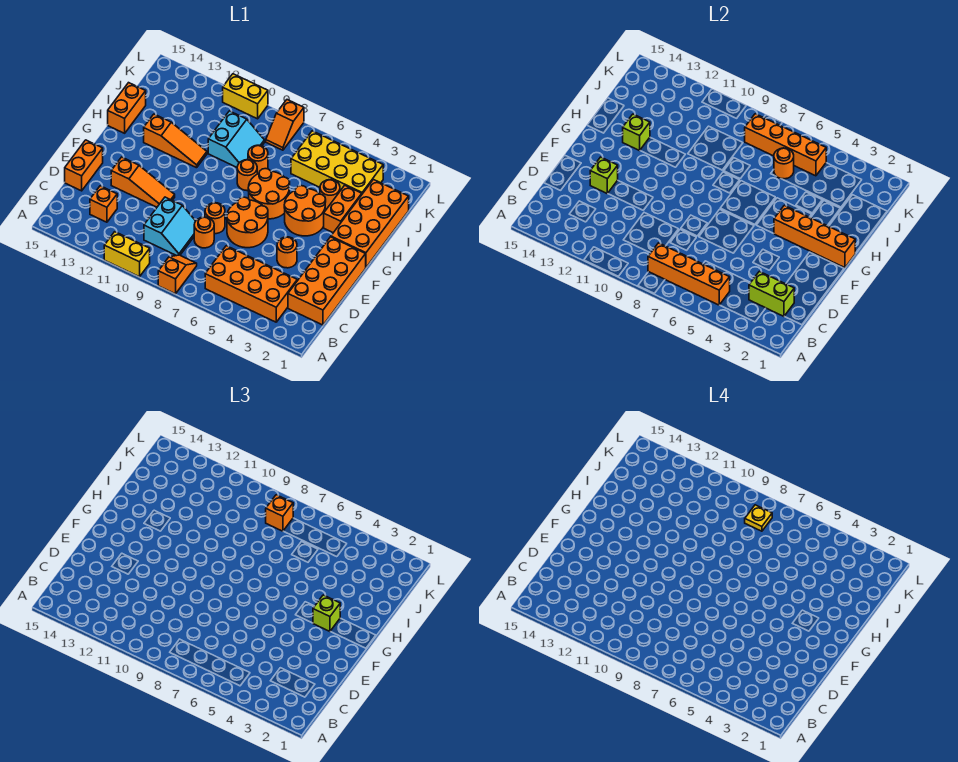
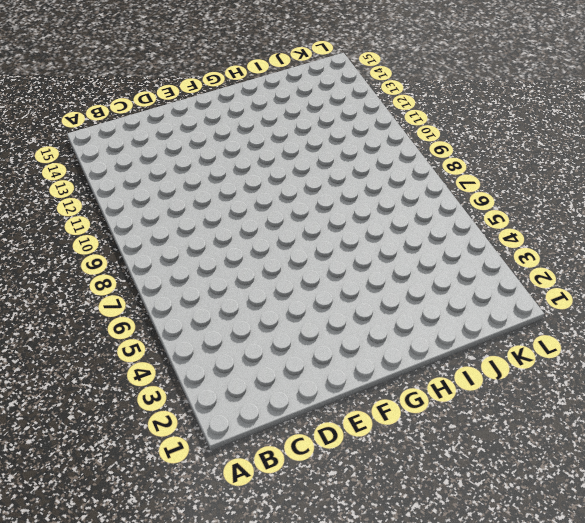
none -> orange slope A8:B8 level 1 top A
none -> yellow brick A10:A11 level 1
none -> orange brick B3:C6 level 1
none -> orange brick C1:F2 level 1

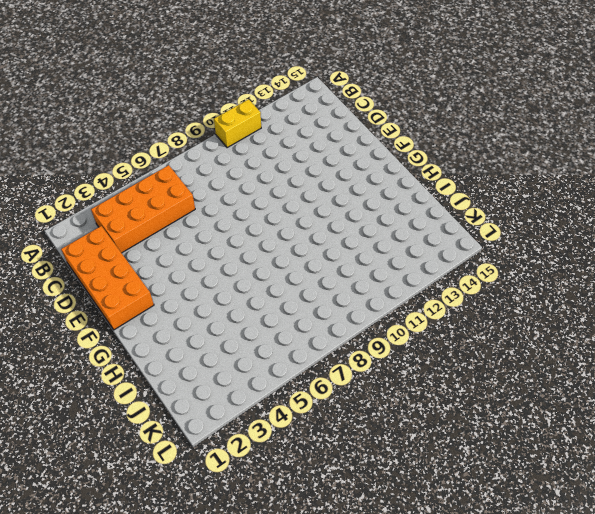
none -> orange slope A8:B8 level 1 top A
none -> cyan slope C9:D10 level 1 top 10
none -> orange brick C13 level 1
none -> orange round brick D8 level 1

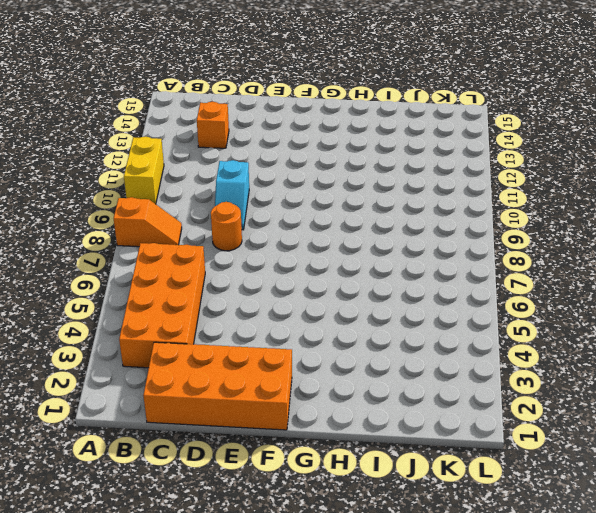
cyan slope D9:D10 level 1 top 10 -> cyan slope C9:D10 level 1 top 10
none -> orange brick D15:E15 level 1
none -> orange round brick E4 level 1
none -> orange round brick E6:F7 level 1
none -> orange round brick E8 level 1

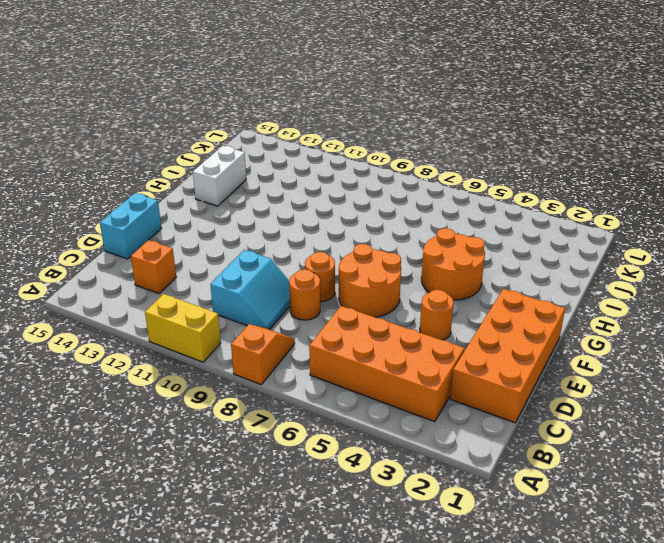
cyan brick D15:E15 level 1 -> orange brick D15:E15 level 1
white brick H14:I14 level 1 -> none
none -> orange slope E11:E13 level 1 top 13
none -> orange brick G1:J2 level 1
none -> orange round brick G6:H7 level 1
none -> orange brick H3:I3 level 1

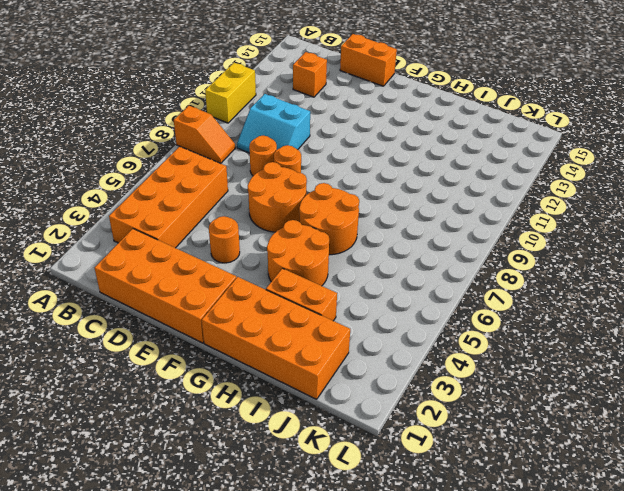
none -> orange slope E11:E13 level 1 top 13
none -> orange round brick H8 level 1
none -> orange slope H11:H13 level 1 top 13
none -> orange brick H15:I15 level 1

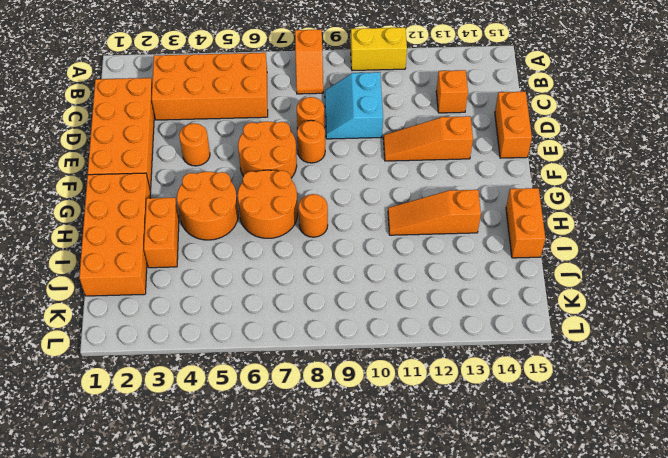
none -> orange round brick I4 level 1
none -> orange round brick I8 level 1
none -> cyan slope I9:J10 level 1 top 10
none -> yellow brick J3:K6 level 1

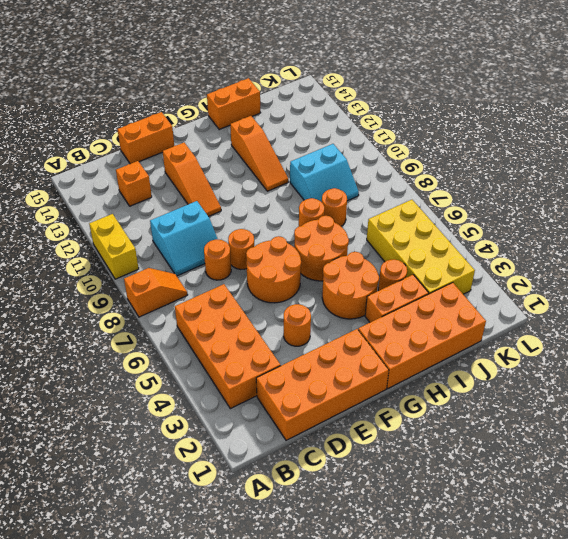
none -> orange slope K8:L8 level 1 top L
none -> yellow brick L10:L11 level 1
none -> orange brick B5:B8 level 2
none -> lime brick C2:C3 level 2

